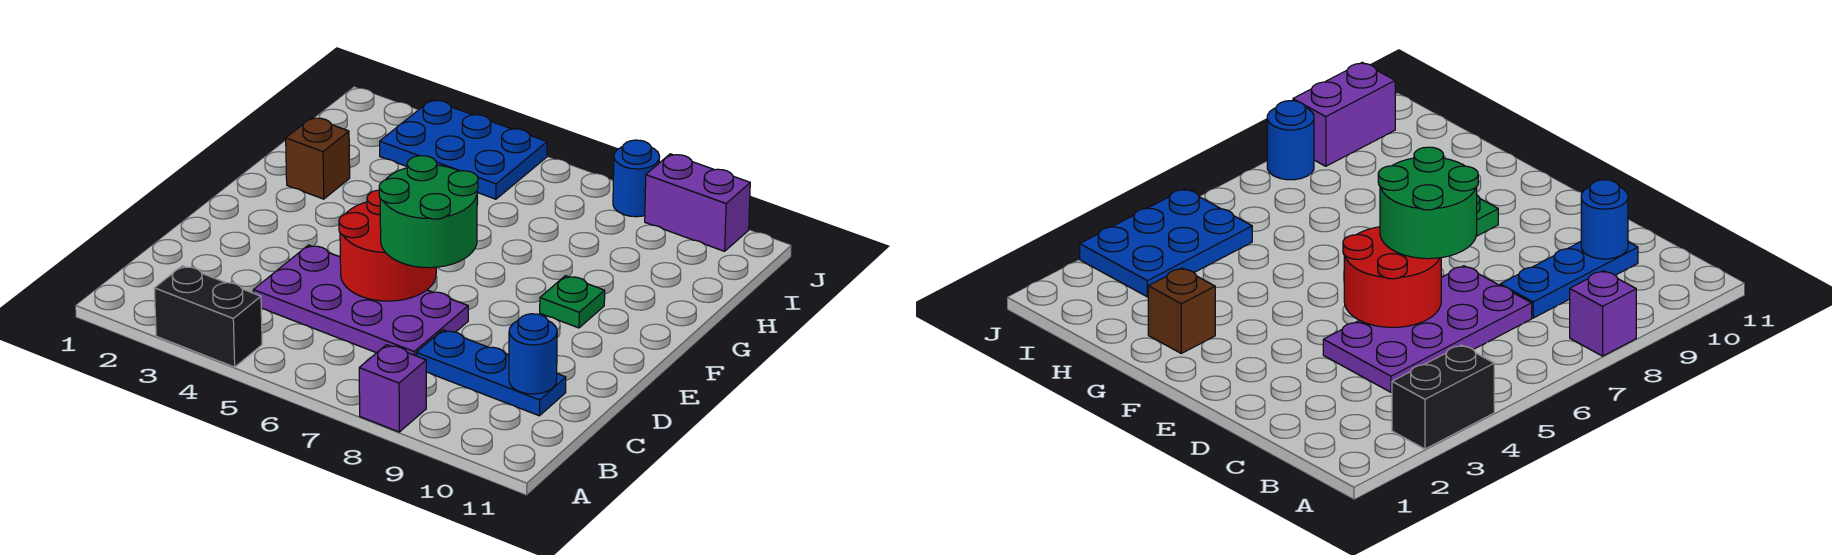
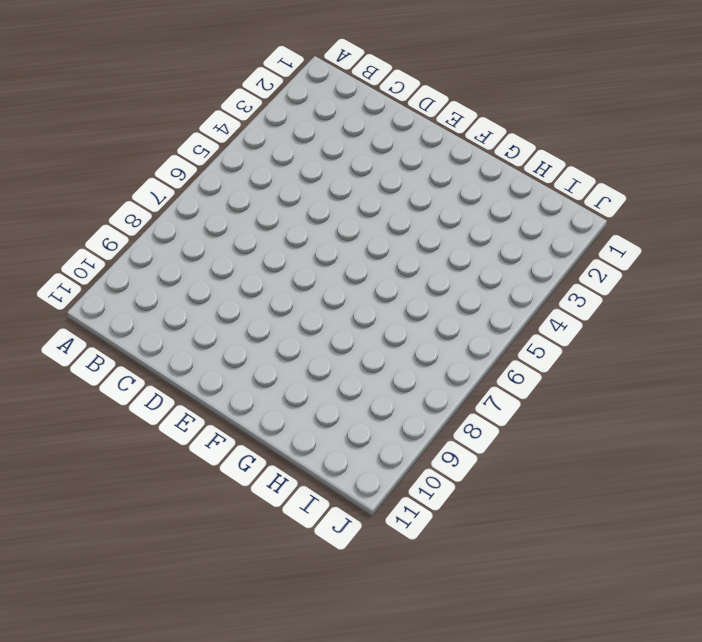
none -> black brick A3:A4 level 1
none -> purple brick A8 level 1
none -> purple plate C4:D7 level 1

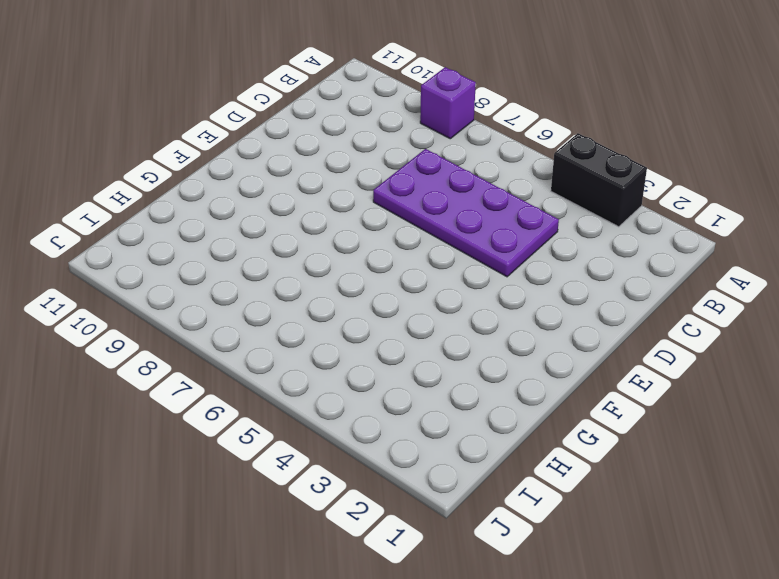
none -> blue plate C8:C10 level 1
none -> green plate F9 level 1
none -> brown brick G2 level 1

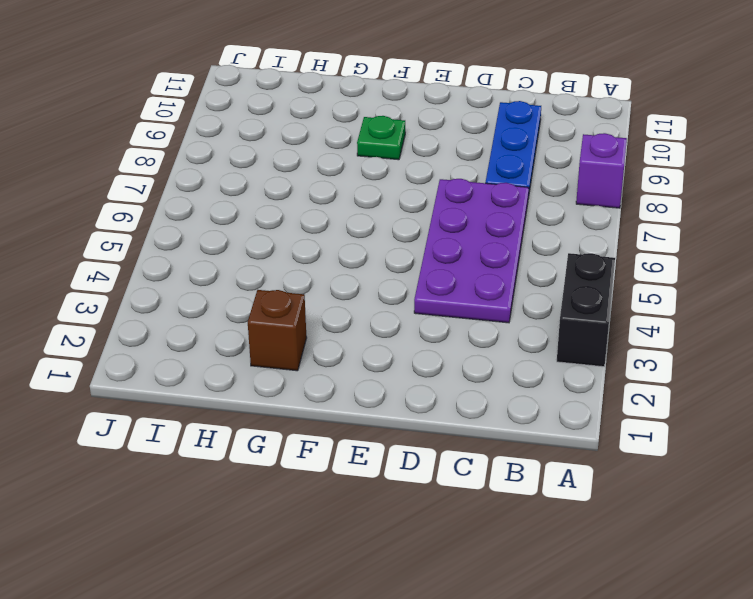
none -> blue plate I3:J5 level 1
none -> blue round brick J8 level 1
none -> purple brick J9:J10 level 1

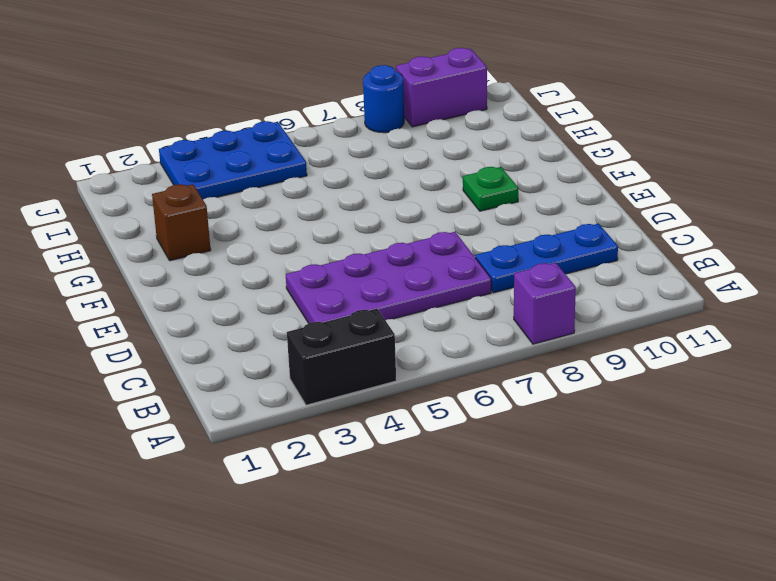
none -> blue round brick C10 level 2
none -> red round brick D5:E6 level 2
none -> green round brick D6:E7 level 3

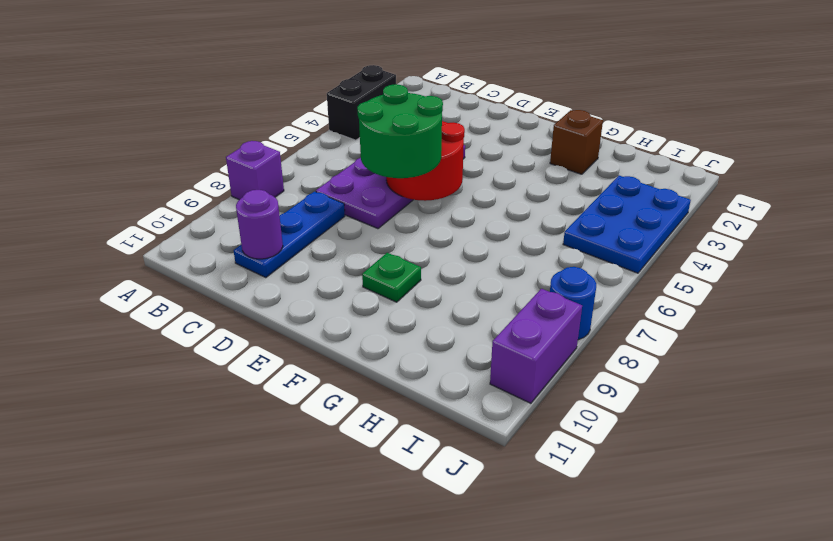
purple round brick C10 level 2 -> blue round brick C10 level 2

